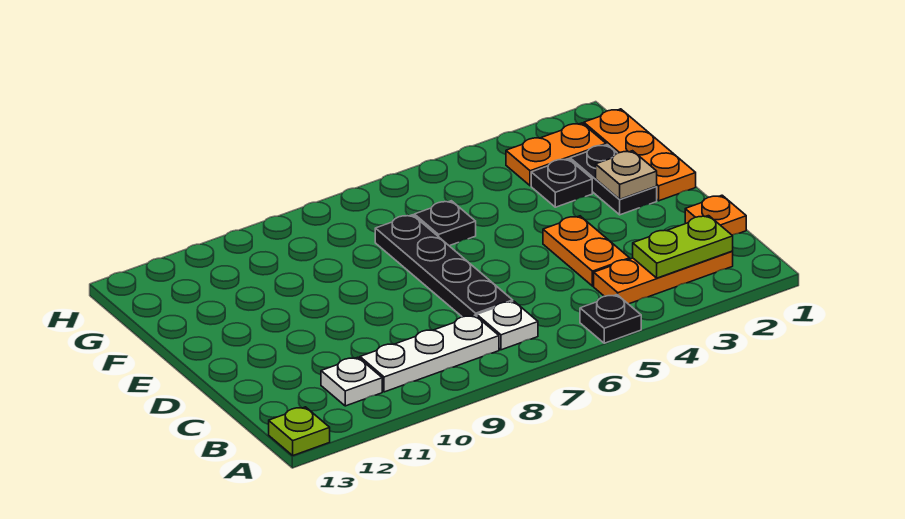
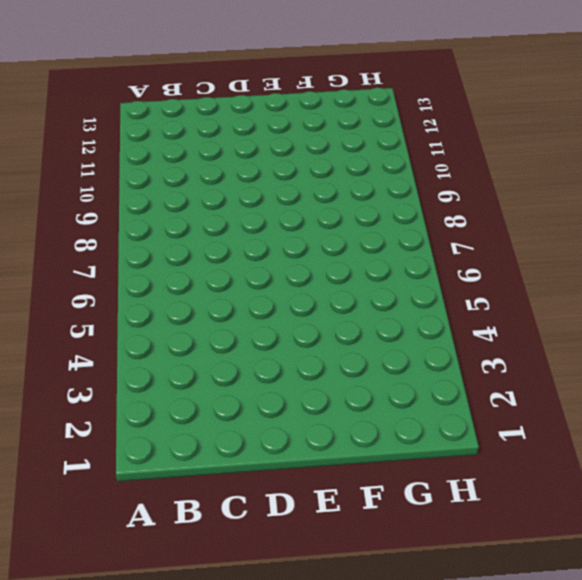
none -> black plate A5 level 1
none -> lime plate A13 level 1
none -> orange plate B2:B4 level 1

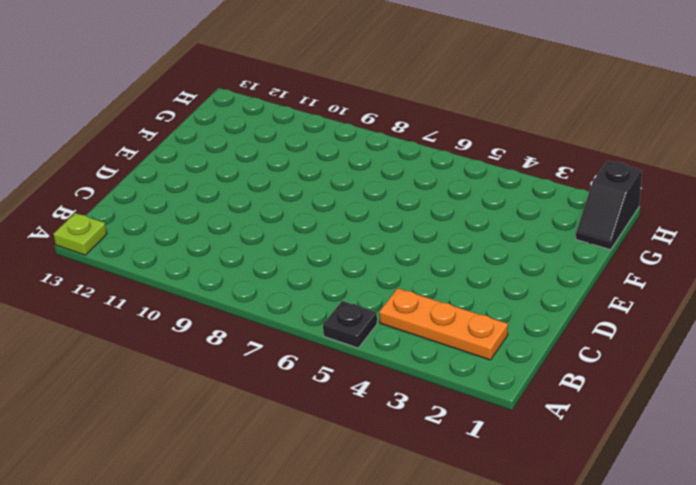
black slope G1:H1 level 1 top H -> orange plate E1:G1 level 1
none -> white plate B7 level 1
none -> white plate B8:B10 level 1
none -> white plate B11 level 1

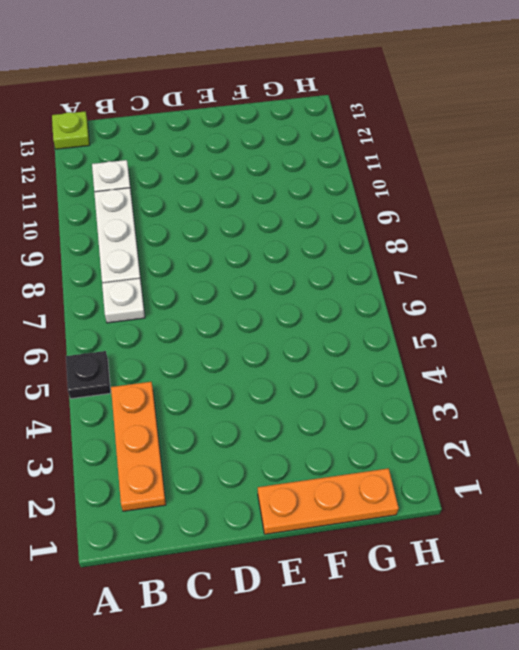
none -> orange plate C1 level 1
none -> orange plate C4:D4 level 1
none -> black plate C7:F7 level 1

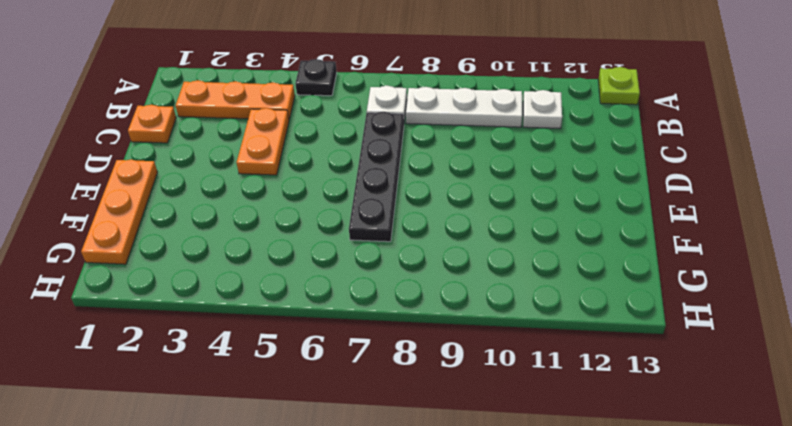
none -> black plate E2:F2 level 1
none -> black plate F3 level 1
none -> black plate F6 level 1

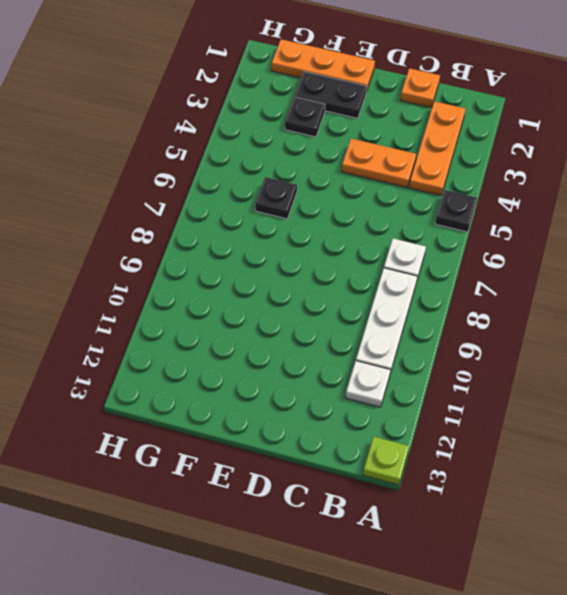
none -> black plate C7:F7 level 1
none -> orange plate G2:G3 level 1
none -> lime plate B2:B3 level 2

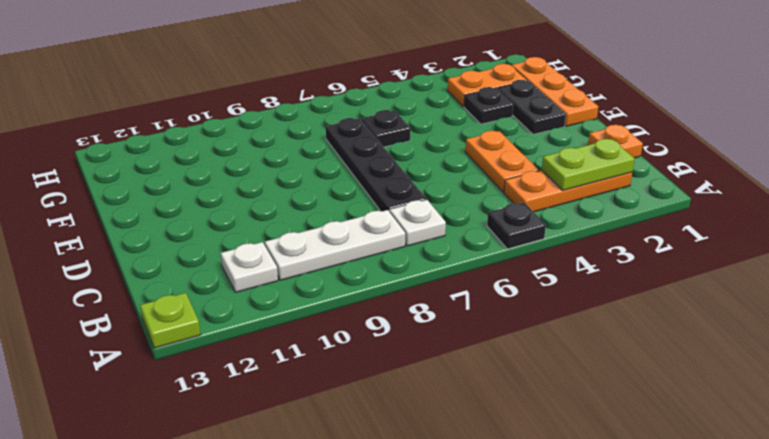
none -> tan plate E2 level 2

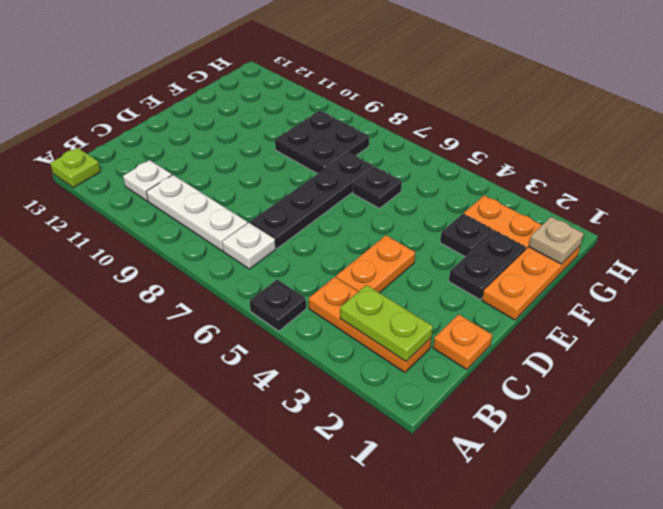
black plate F8:G9 level 1 -> none
tan plate G1 level 2 -> tan plate E2 level 2

